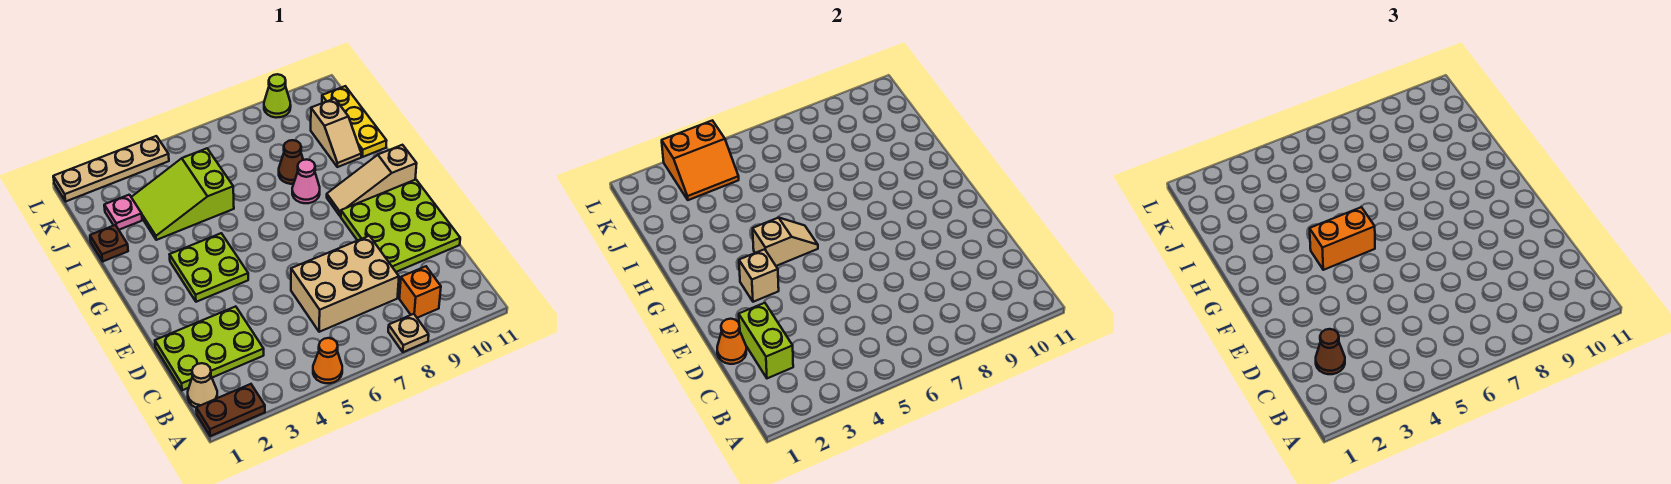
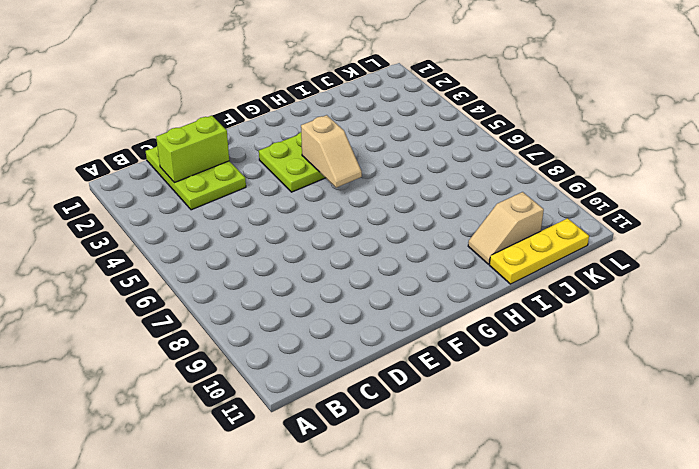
none -> brown plate A1:A2 level 1
none -> orange cone A5 level 1
none -> tan plate A8 level 1

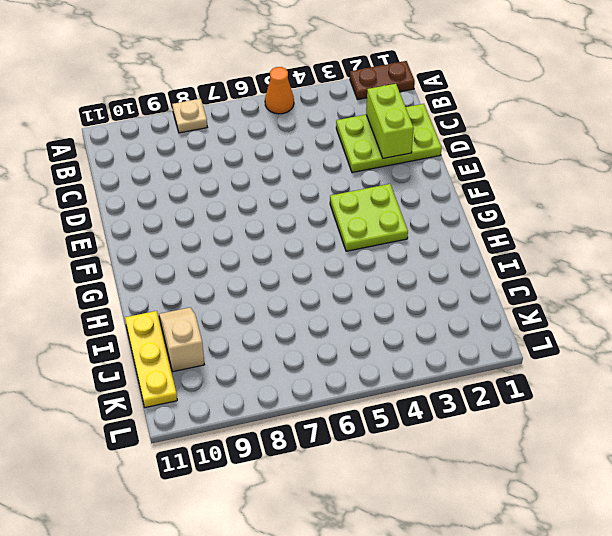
none -> tan cone B1 level 1
none -> orange brick B9 level 1
none -> tan brick C6:D8 level 1

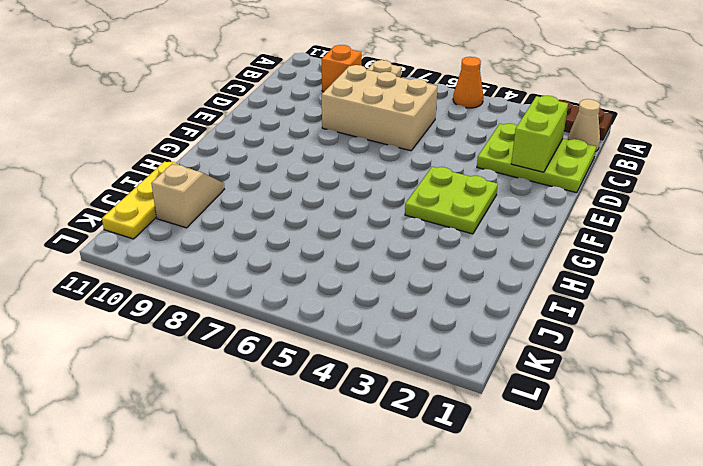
none -> lime plate D9:F11 level 1
none -> tan slope G9:G11 level 1 top 11
none -> pink cone H8 level 1

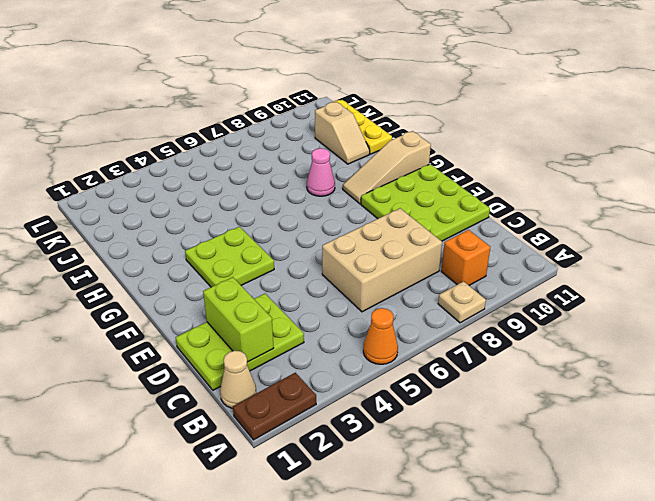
none -> brown plate I1 level 1
none -> lime slope I3:J5 level 1 top 5
none -> brown cone I8 level 1

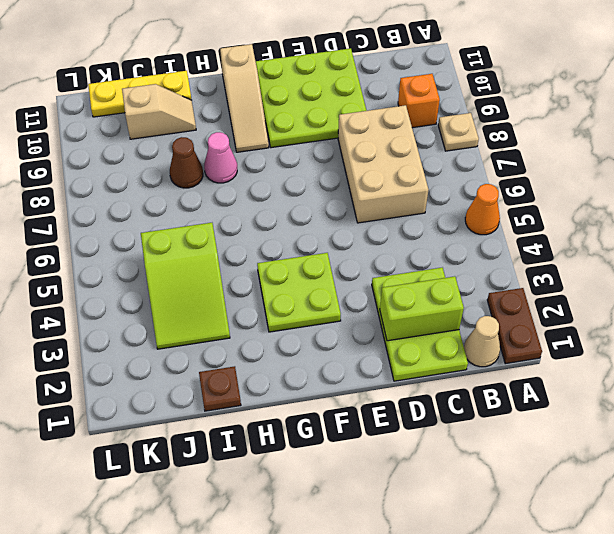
none -> pink plate J2 level 1
none -> tan plate L1:L4 level 1
none -> lime cone L9 level 1

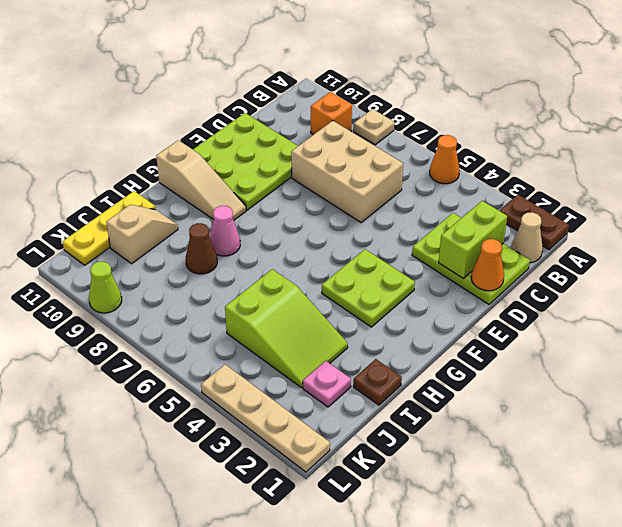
none -> tan brick F3 level 2
none -> tan slope G4:G5 level 2 top 4
none -> orange slope K3:L4 level 2 top L

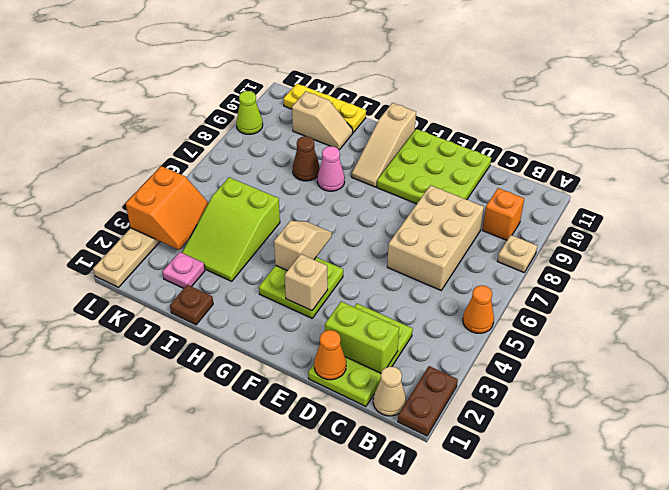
none -> brown cone C2 level 3
none -> orange brick G4:G5 level 3

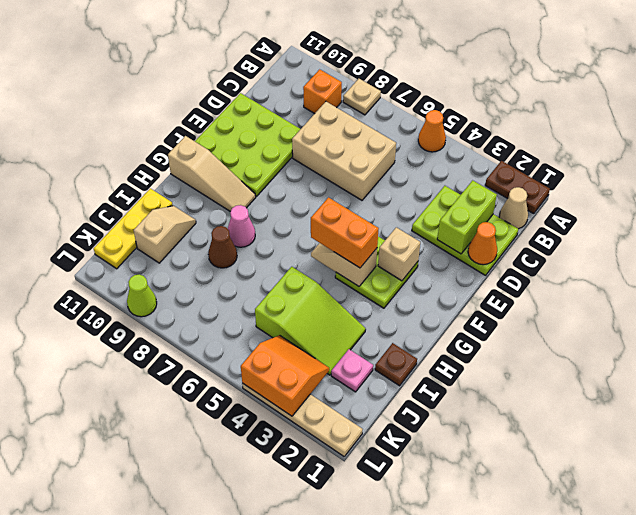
none -> brown cone C2 level 3

